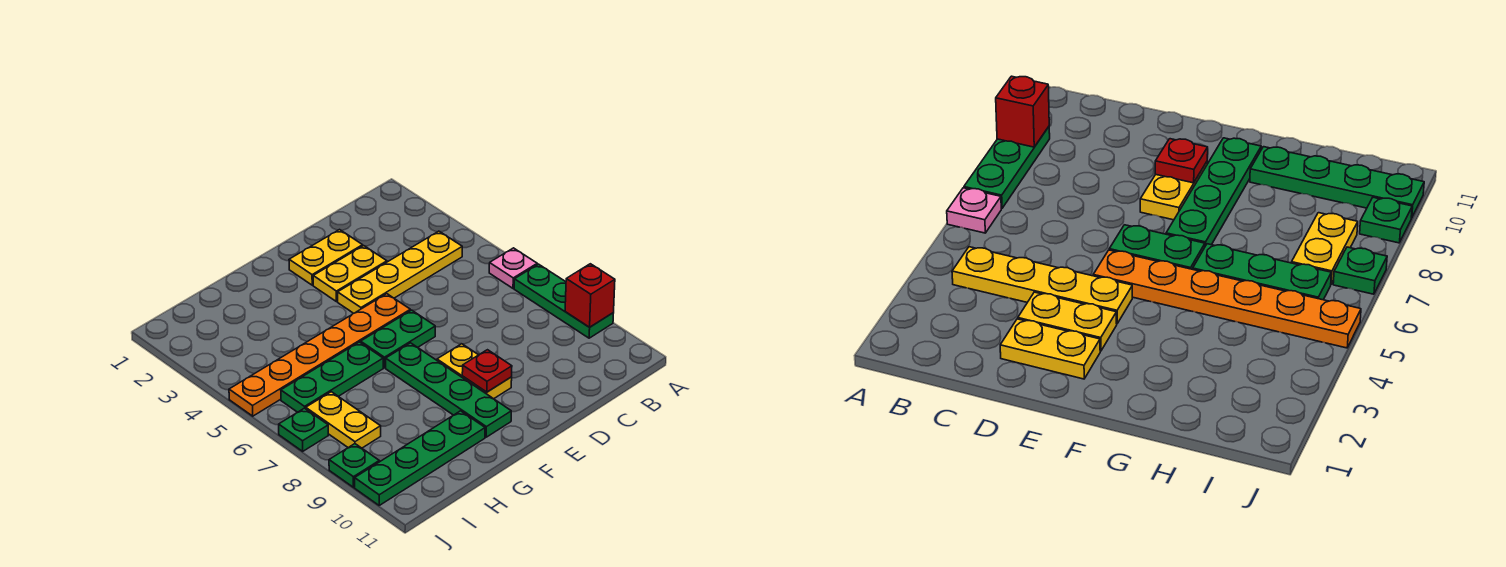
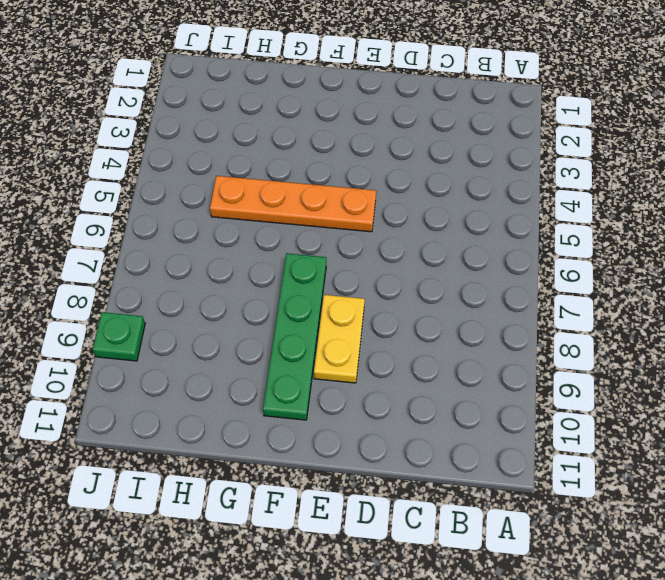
orange plate E5:H5 level 1 -> orange plate E5:J5 level 1
none -> pink plate A6 level 1
none -> green plate A7:A9 level 1
none -> yellow plate B4:E4 level 1

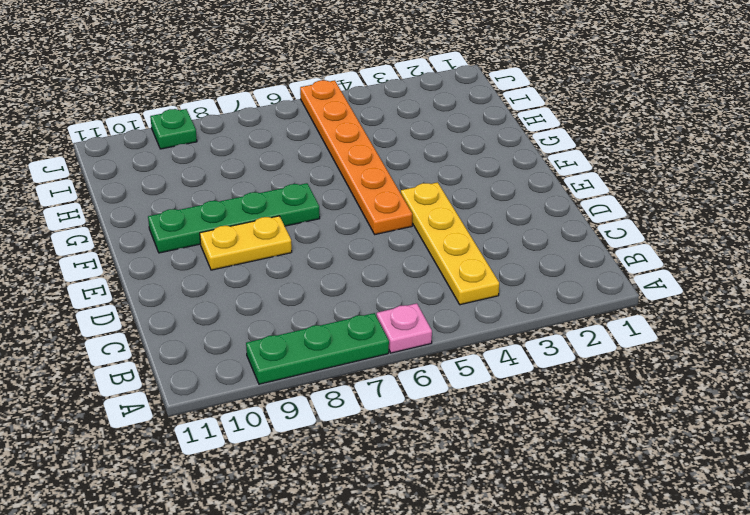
none -> yellow plate D2:E2 level 1
none -> yellow plate D3:E3 level 1
none -> green plate E6:F6 level 1

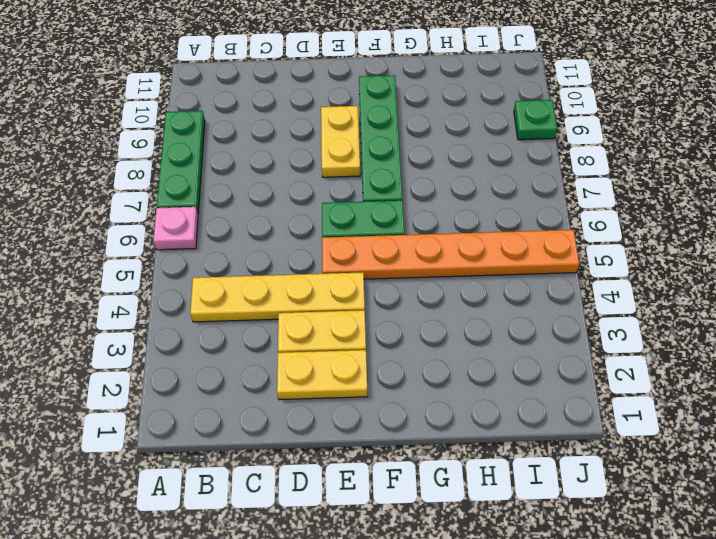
none -> green plate G6:I6 level 1
none -> green plate G10:J10 level 1
none -> yellow plate I7:I8 level 1

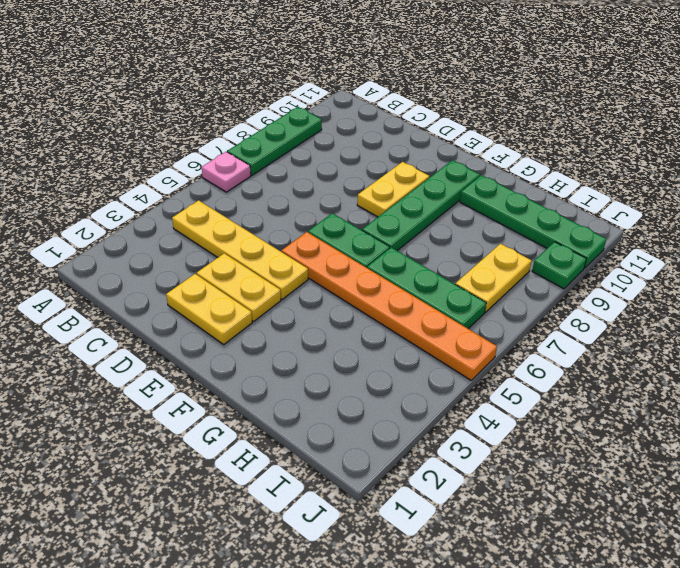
none -> green plate J7 level 1
none -> red brick A9 level 2
none -> red plate E9 level 2

